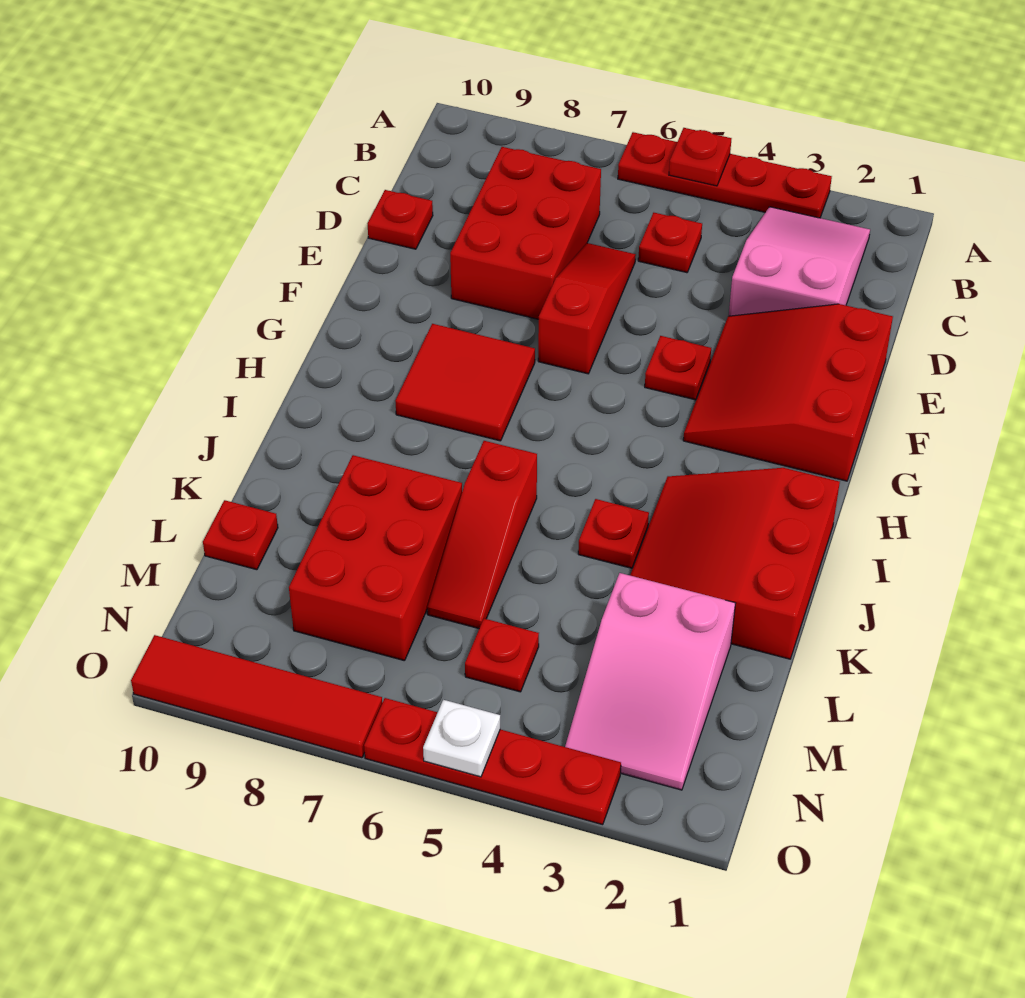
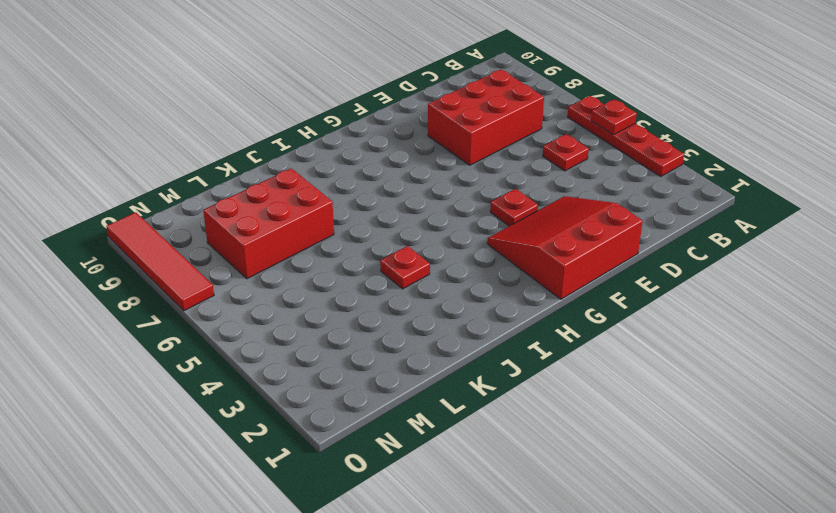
none -> pink slope B2:D3 level 1 top D
none -> red slope D6:F6 level 1 top F
none -> red plate D10 level 1

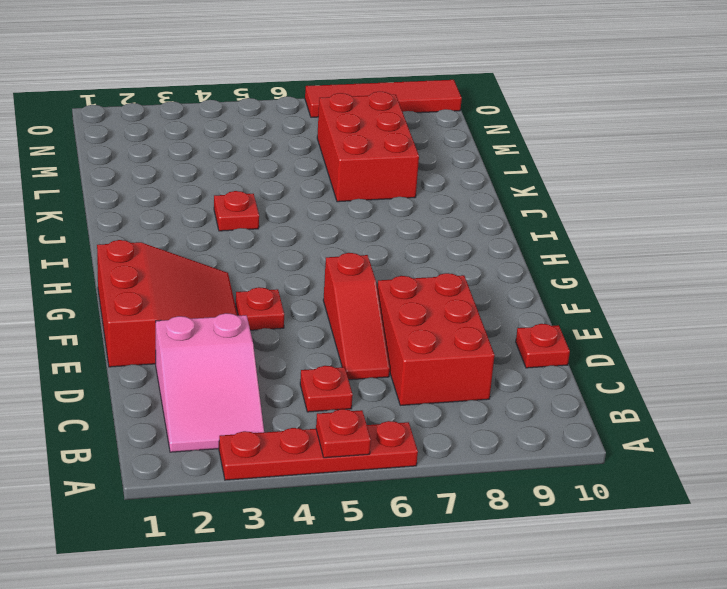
none -> red tile G7:H8 level 1
none -> red slope I1:K3 level 1 top 1
none -> red slope J6:L6 level 1 top J

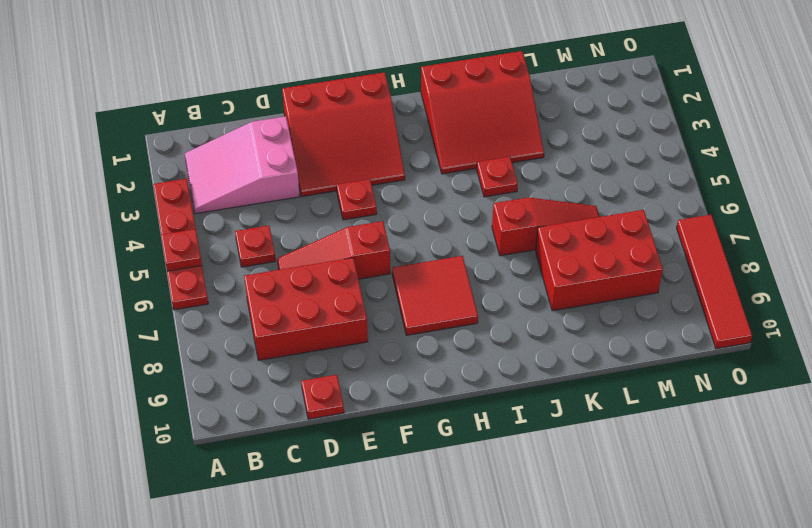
none -> pink slope L2:N3 level 1 top L
none -> red plate L10 level 1
none -> red plate M5 level 1

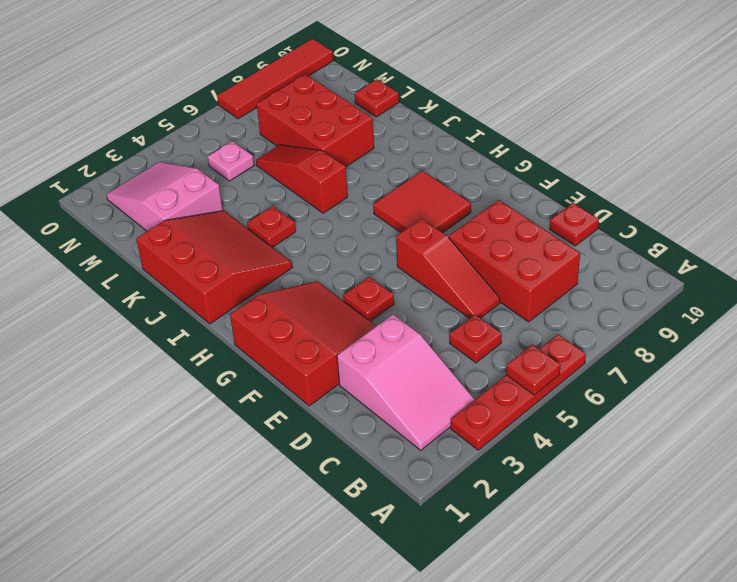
pink plate M5 level 1 -> red plate M5 level 1
none -> red plate O3:O6 level 1
none -> white plate O5 level 2

